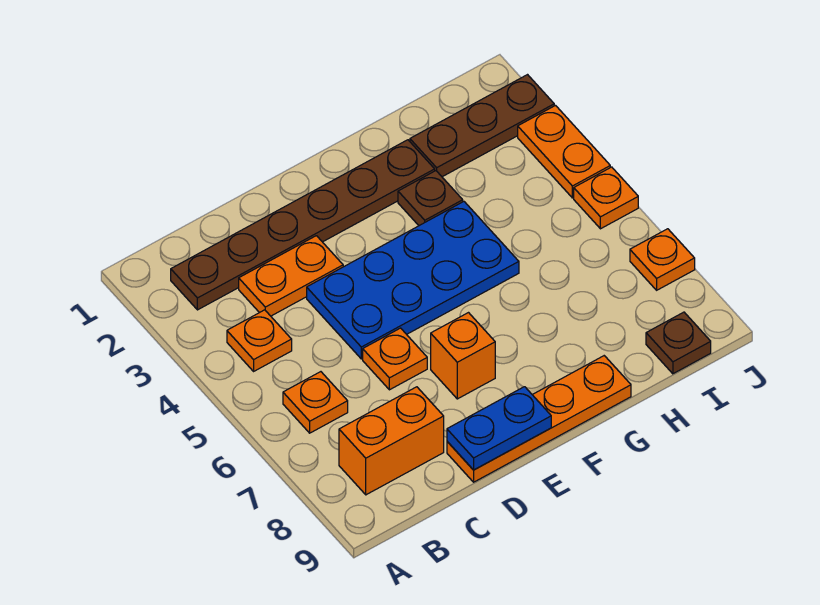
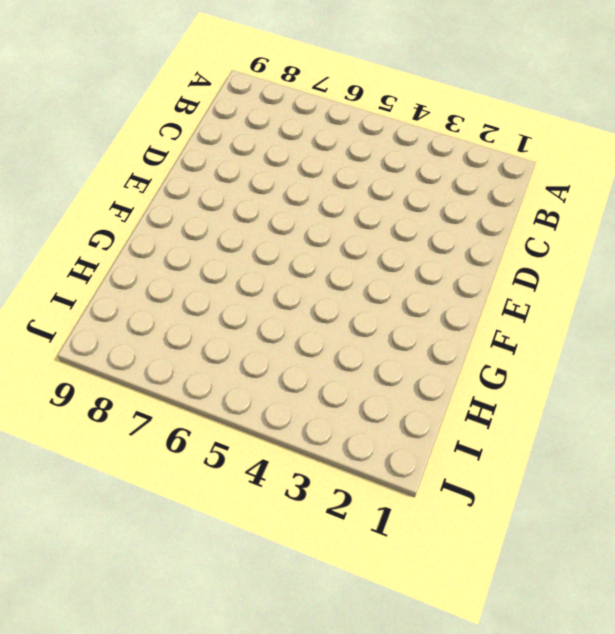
none -> brown plate B2:G2 level 1
none -> orange plate B4 level 1
none -> orange plate B6 level 1

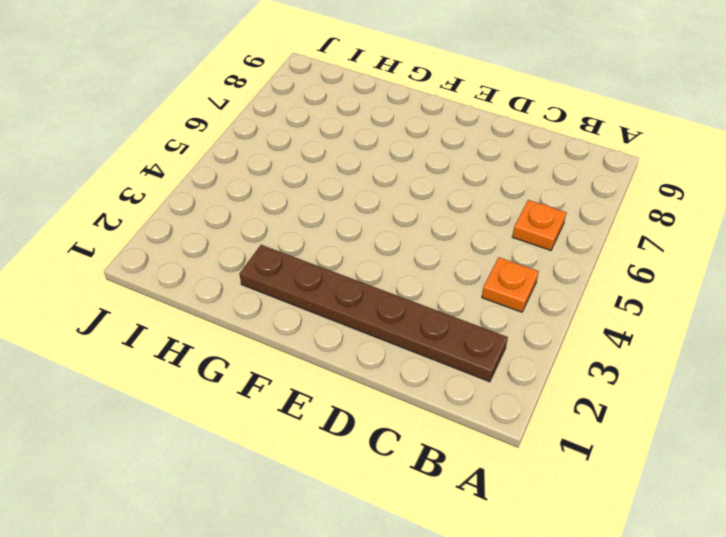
none -> orange brick B8:C8 level 1
none -> orange plate C3:D3 level 1
none -> blue plate D4:G5 level 1

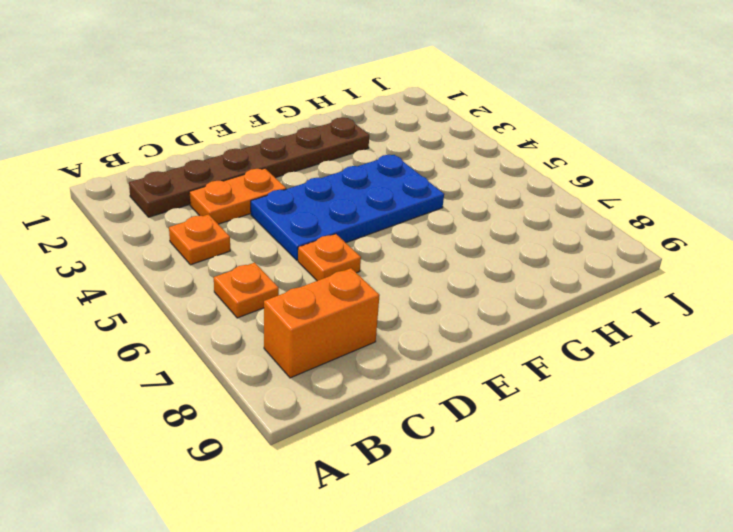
none -> orange plate D9:G9 level 1
none -> orange brick E7 level 1
none -> brown plate G3 level 1

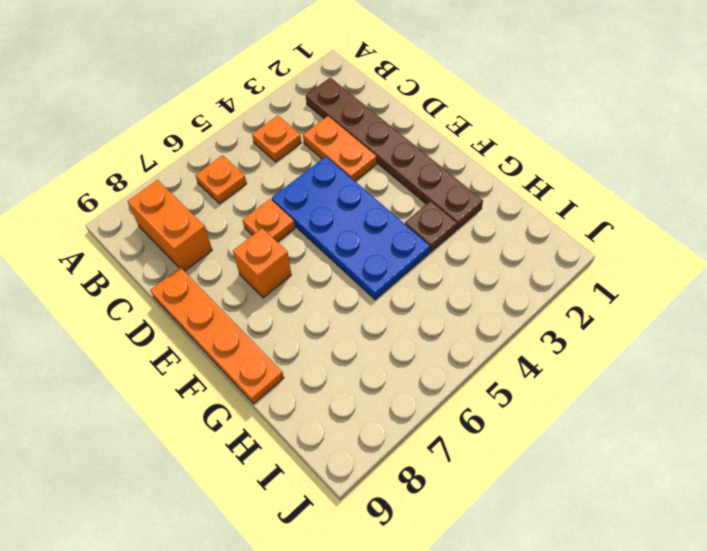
none -> brown plate H2:J2 level 1
none -> brown plate I9 level 1
none -> orange plate J3:J4 level 1

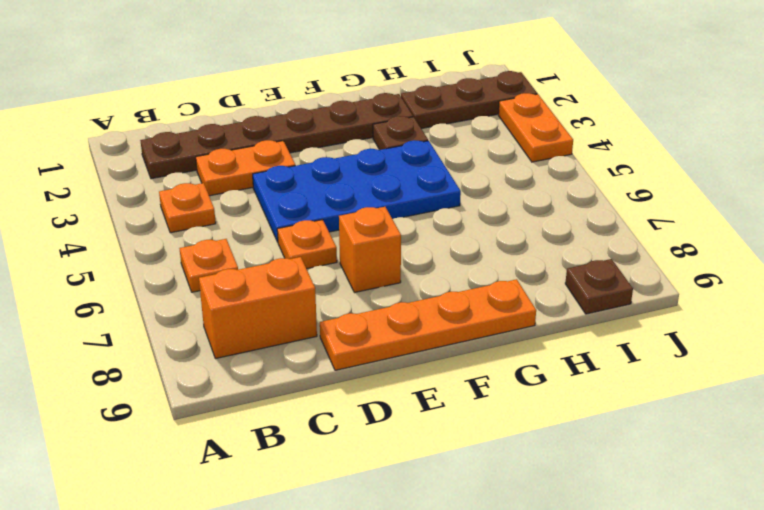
none -> orange plate J5 level 1
none -> orange plate J7 level 1
none -> blue plate D9:E9 level 2

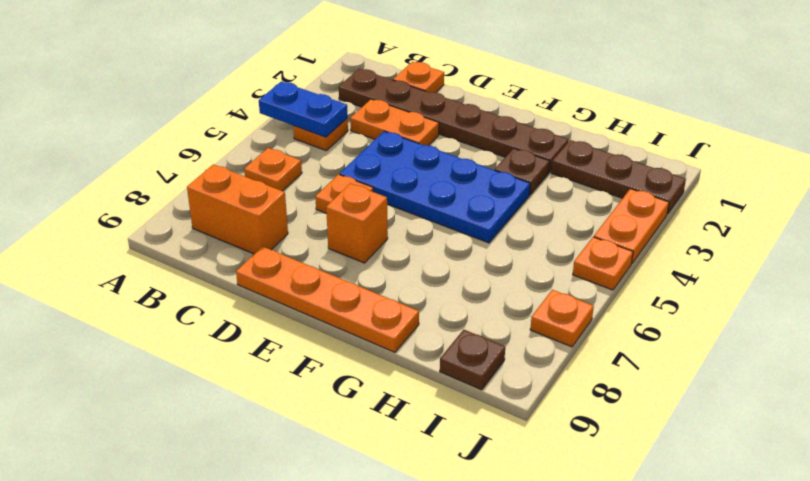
blue plate A4:B4 level 2 -> blue plate D9:E9 level 2
orange plate C1 level 1 -> none

